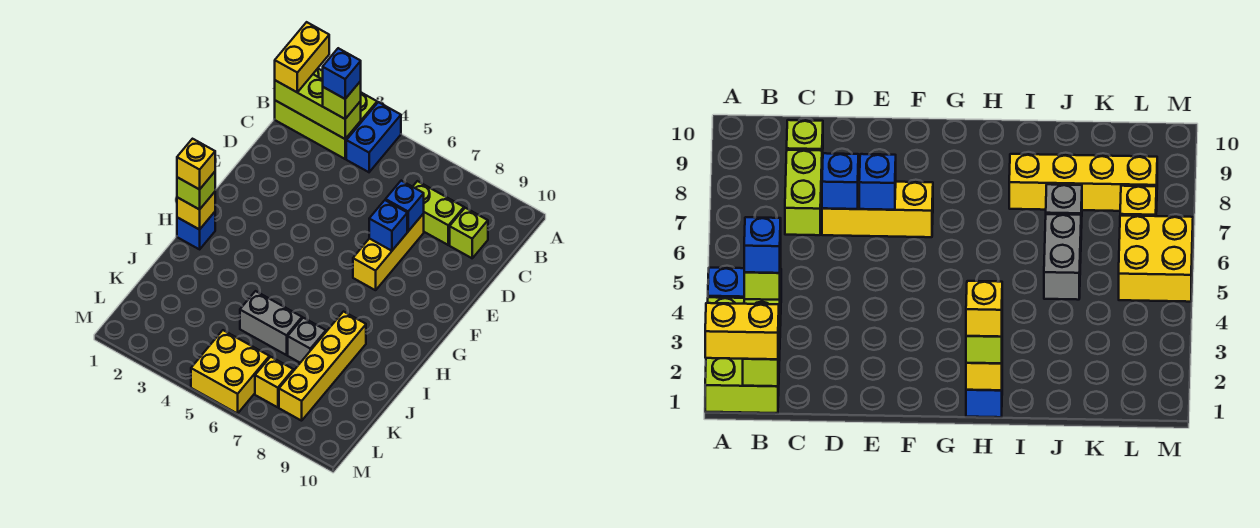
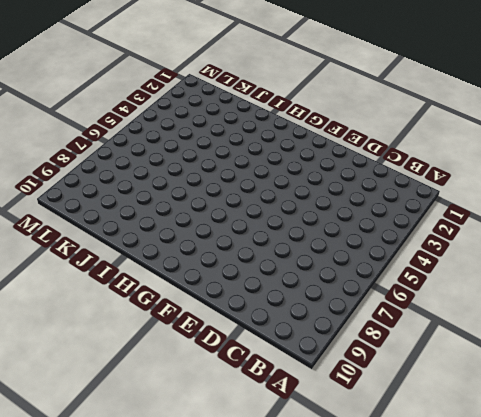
none -> lime brick A1:B3 level 1
none -> blue brick A4:B4 level 1
none -> lime brick C7:C8 level 1

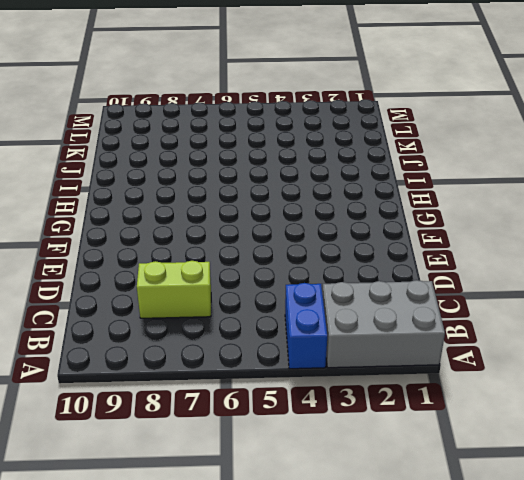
grey brick A1:B3 level 1 -> lime brick A1:B3 level 1
none -> lime brick C9 level 1
none -> yellow brick D7:F7 level 1
none -> blue brick H1 level 1

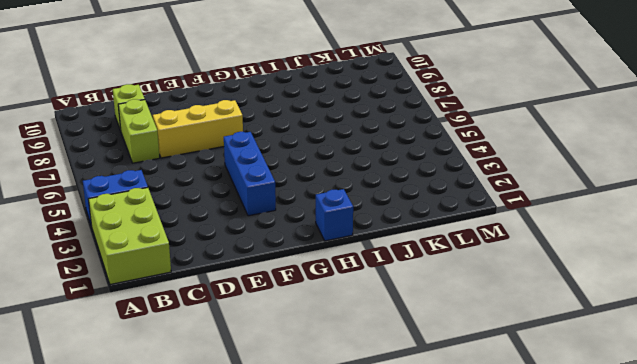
blue brick F3:F5 level 1 -> none
none -> yellow brick I8:L8 level 1
none -> grey brick J5:J6 level 1
none -> grey brick J7 level 1

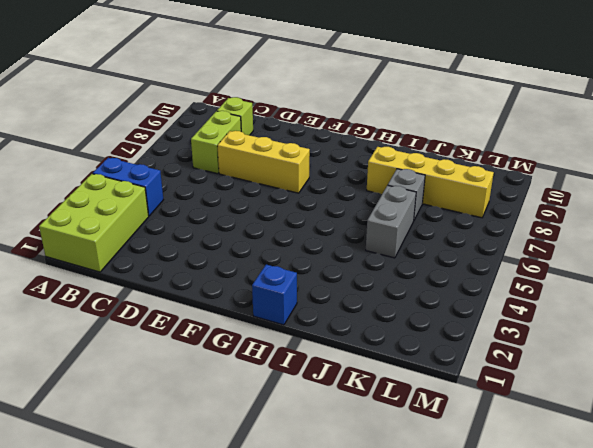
none -> yellow brick L5:M6 level 1
none -> yellow brick L7 level 1
none -> lime brick B1:B3 level 2

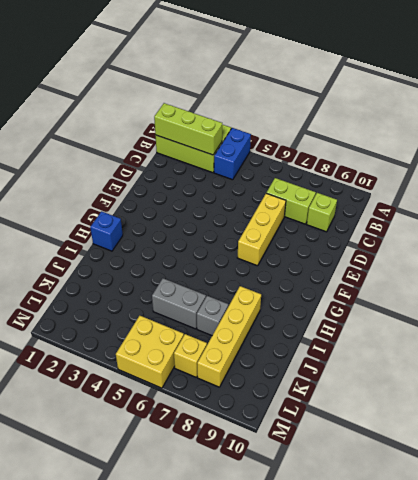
none -> blue brick D7 level 2
none -> blue brick E7 level 2
none -> yellow brick H1 level 2

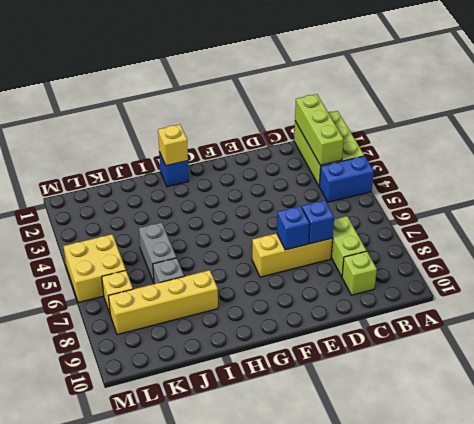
none -> yellow brick A1:B1 level 3
none -> lime brick B3 level 3
none -> lime brick H1 level 3

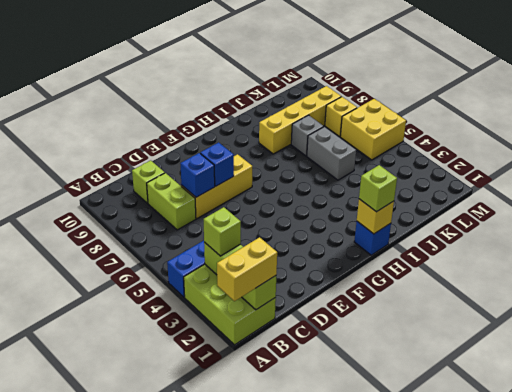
none -> blue brick B3 level 4
none -> yellow brick H1 level 4

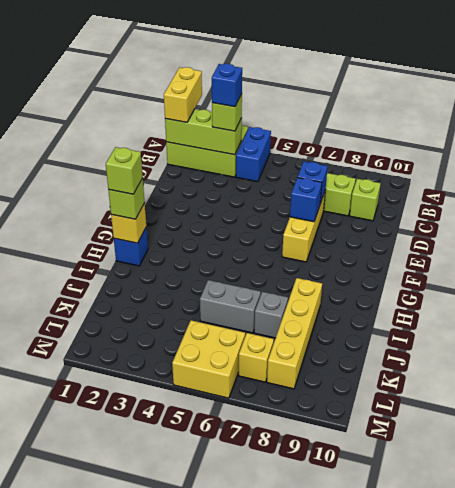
lime brick H1 level 4 -> yellow brick H1 level 4

